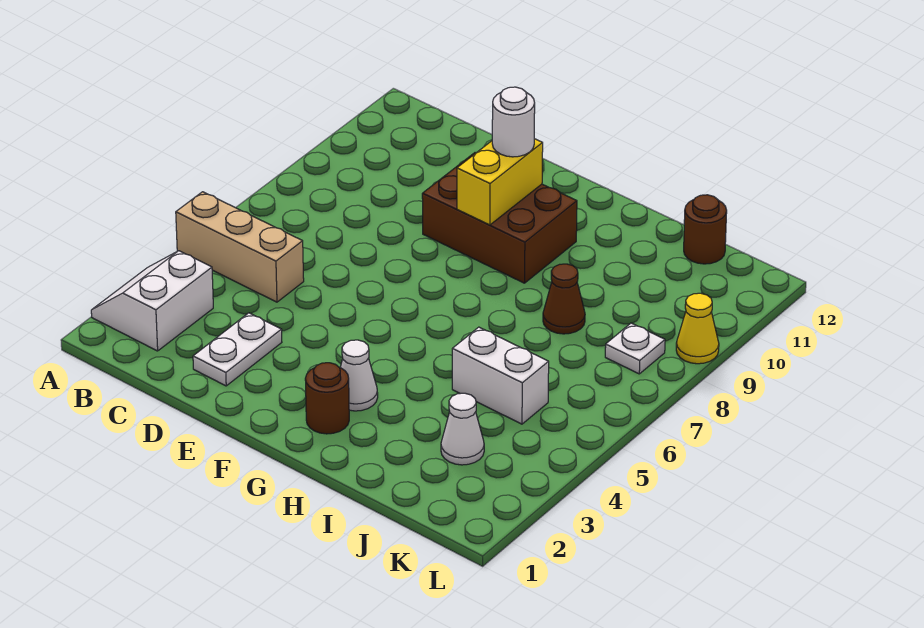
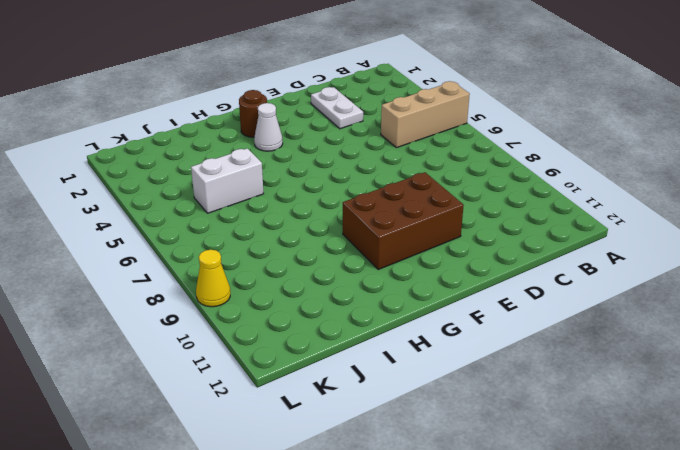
none -> white slope A2:B3 level 1 top B
none -> brown cone I8 level 1
none -> white cone J3 level 1

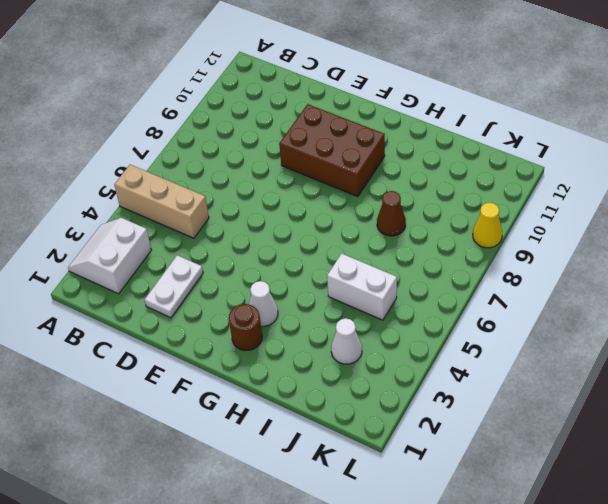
none -> brown round brick J12 level 1
none -> white plate K8 level 1
none -> yellow brick F9:F10 level 2

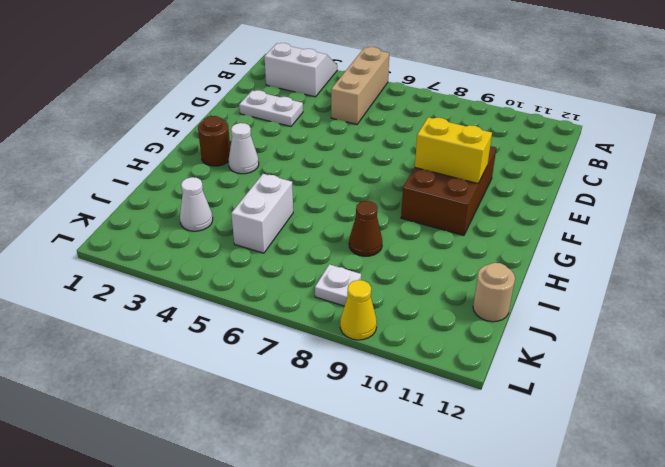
tan round brick J12 level 1 -> brown round brick J12 level 1
none -> white round brick F10 level 3

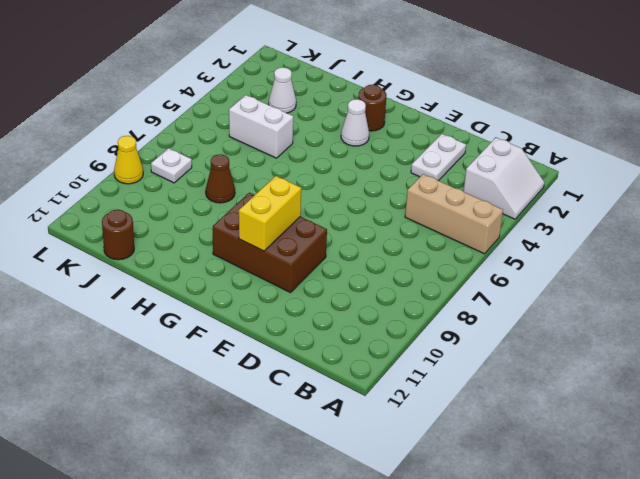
none -> white round brick F10 level 3

